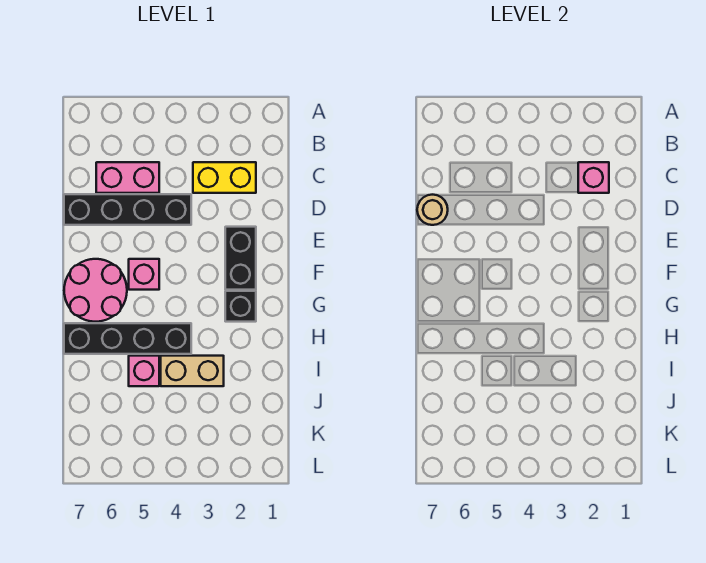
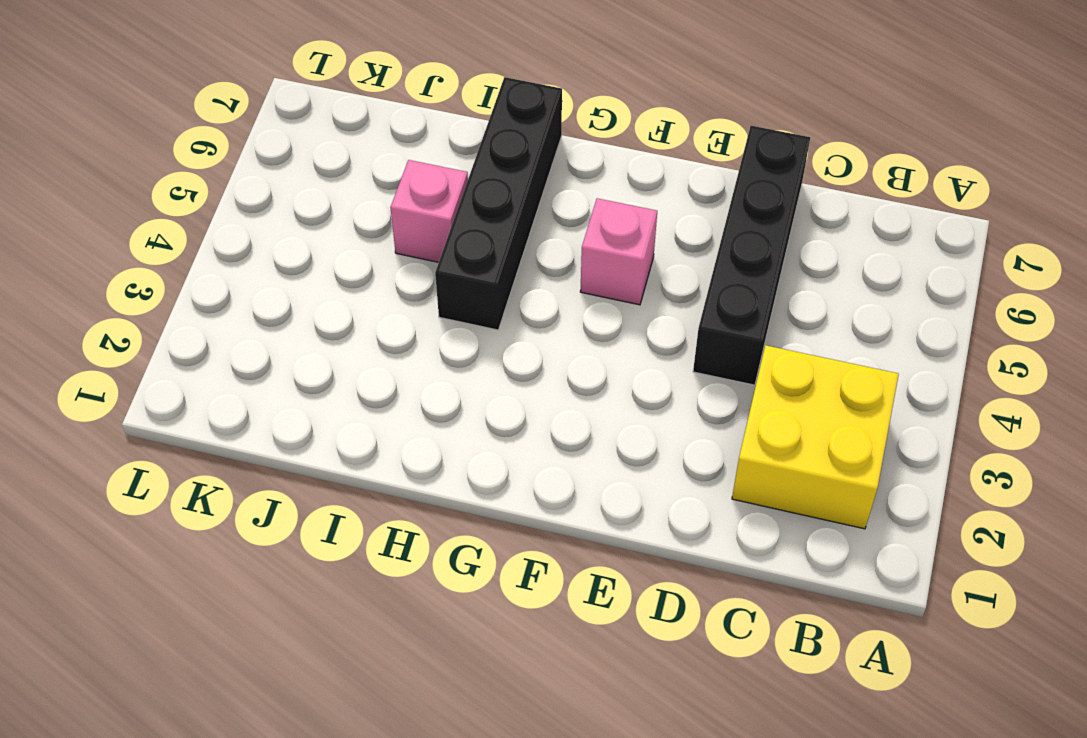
yellow brick B2:C3 level 1 -> yellow brick C2:C3 level 1
none -> pink brick C5:C6 level 1
none -> black brick E2:F2 level 1
none -> pink round brick F6:G7 level 1

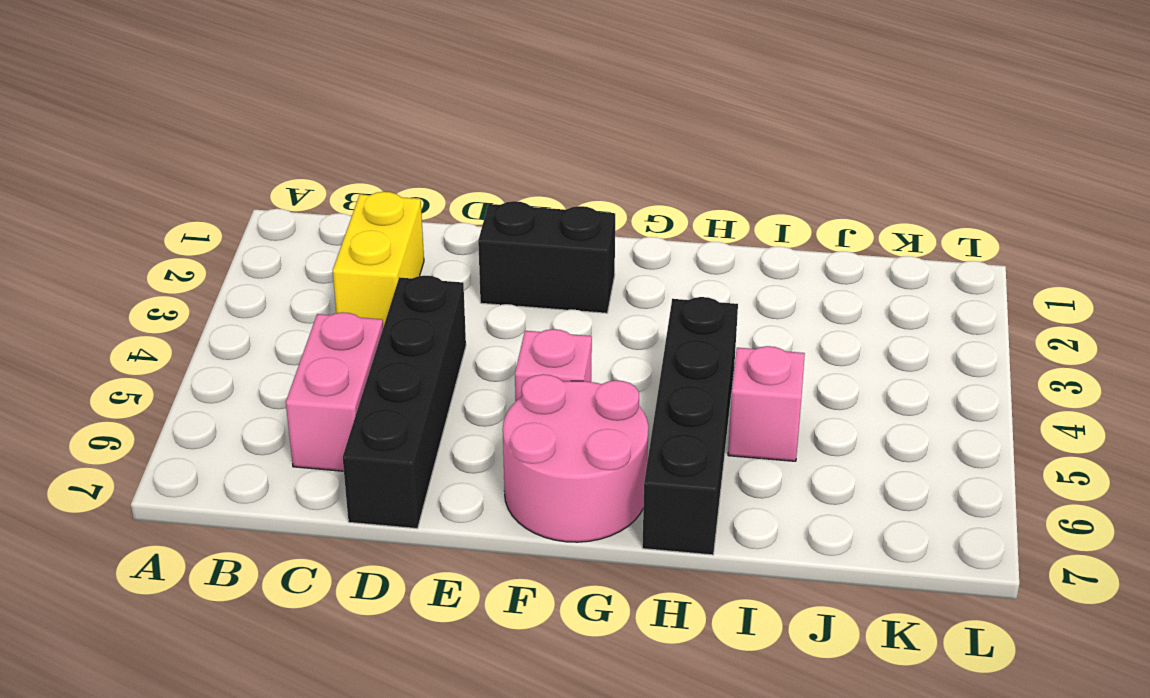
none -> black brick G2 level 1
none -> tan brick I3:I4 level 1
none -> pink brick C2 level 2

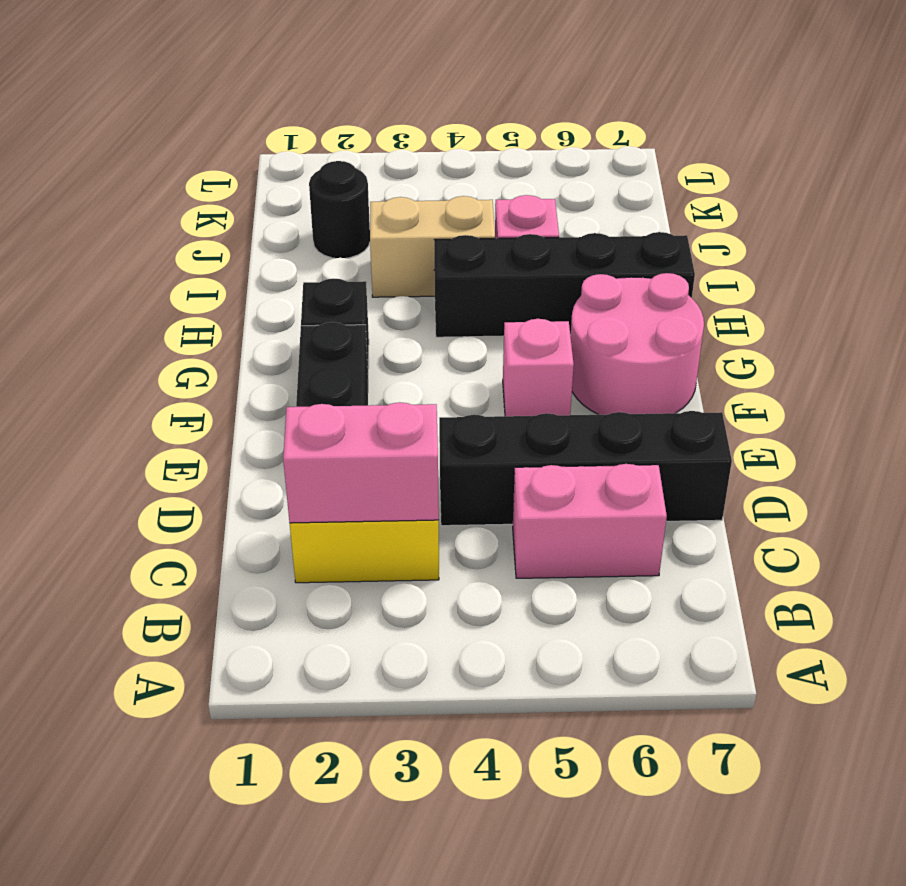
pink brick C2:C3 level 2 -> pink brick C2 level 2
black round brick J2 level 1 -> none
none -> tan round brick D7 level 2

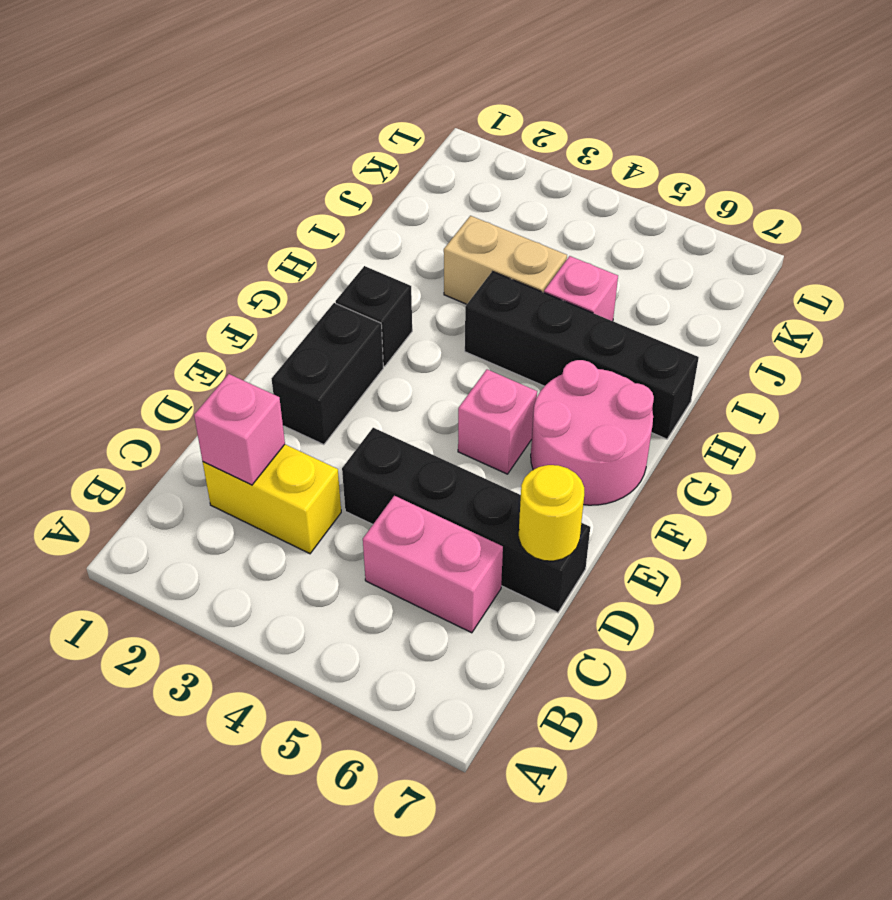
yellow round brick D7 level 2 -> tan round brick D7 level 2

